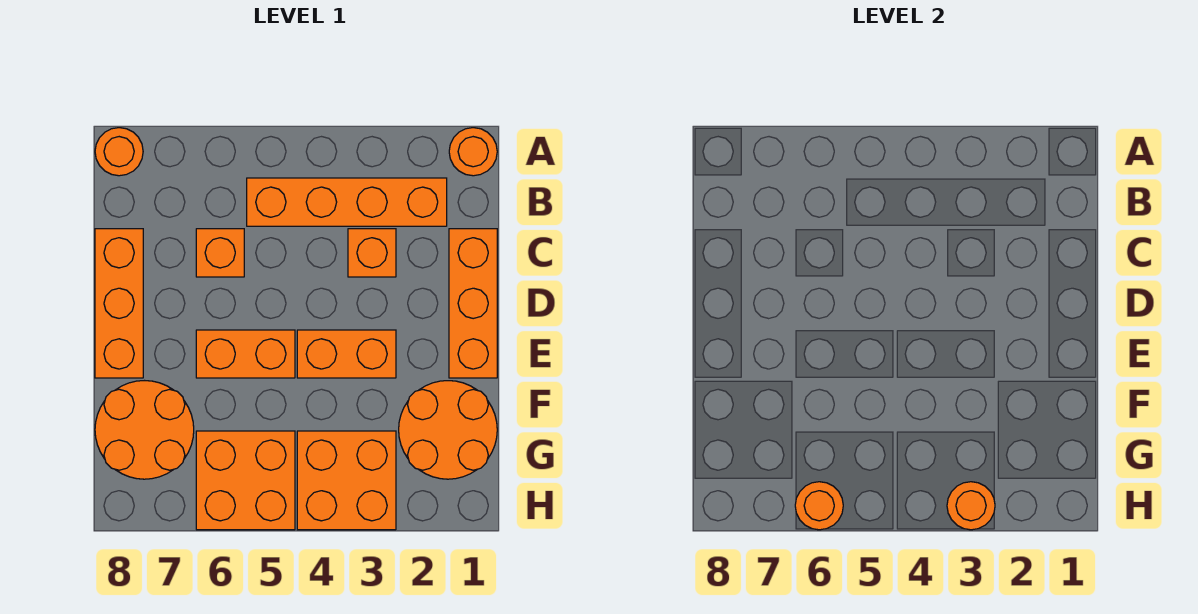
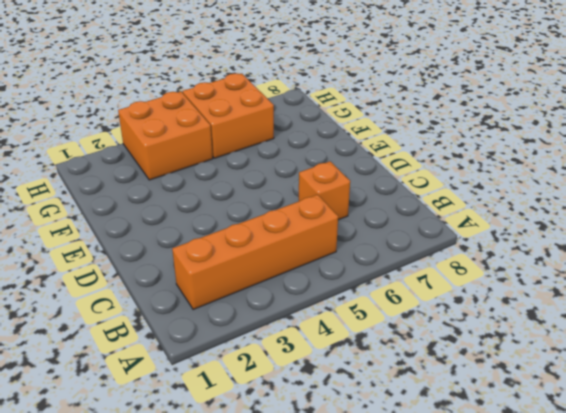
none -> orange round brick A1 level 1
none -> orange round brick A8 level 1
none -> orange brick C1:E1 level 1

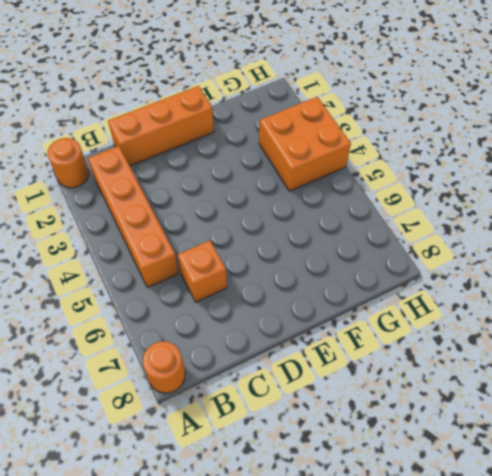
none -> orange brick C3 level 1
none -> orange brick C8:E8 level 1
none -> orange brick E3:E4 level 1

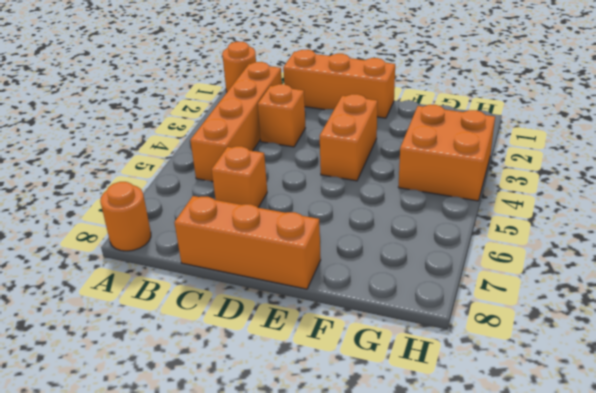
none -> orange brick E5:E6 level 1
none -> orange round brick F1:G2 level 1
none -> orange round brick F7:G8 level 1

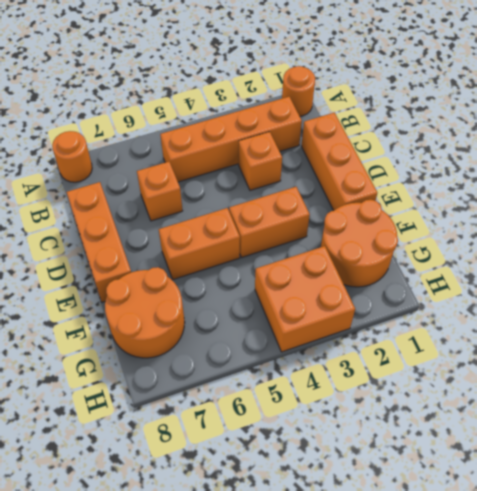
none -> orange brick G5:H6 level 1
none -> orange round brick H3 level 2
none -> orange round brick H6 level 2

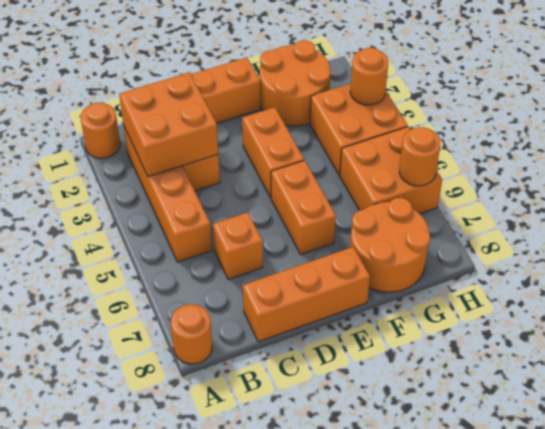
orange brick B2:C3 level 2 -> none

